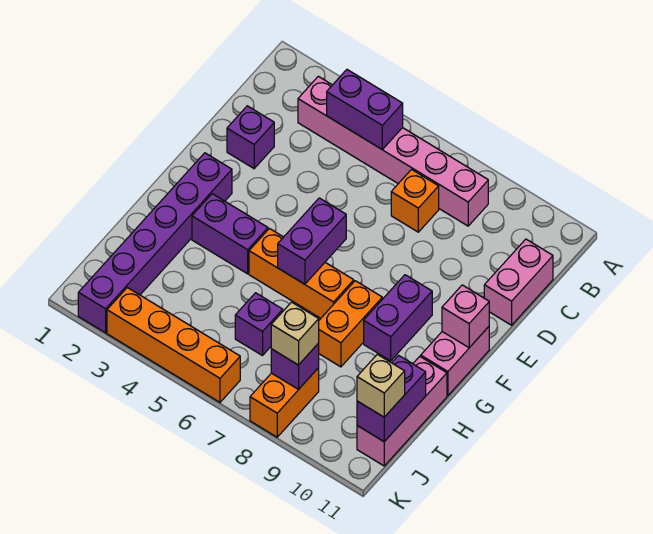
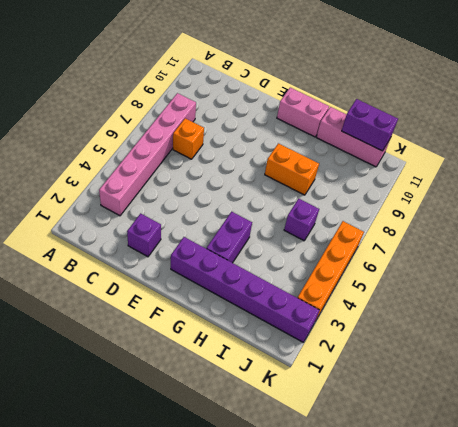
none -> pink brick C11:D11 level 1
none -> purple brick F9:G9 level 1
none -> orange brick G5:G7 level 1

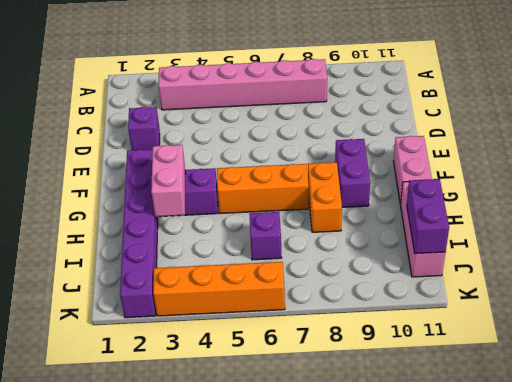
pink brick G3:H3 level 2 -> pink brick C11:D11 level 1
none -> orange brick C7 level 1
none -> orange brick J8:K8 level 1
none -> purple brick B4:B5 level 2

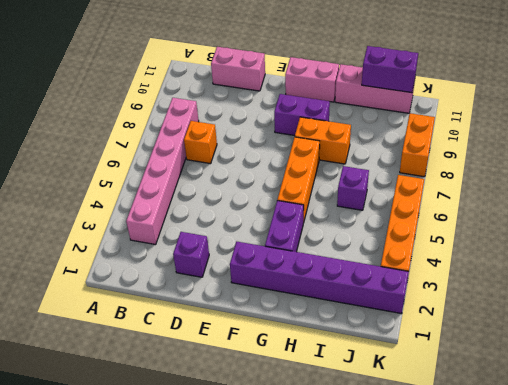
orange brick K8:K9 level 1 -> orange brick J8:K8 level 1
none -> purple brick B4:B5 level 2
none -> purple brick F6:G6 level 2
none -> pink brick F11 level 2

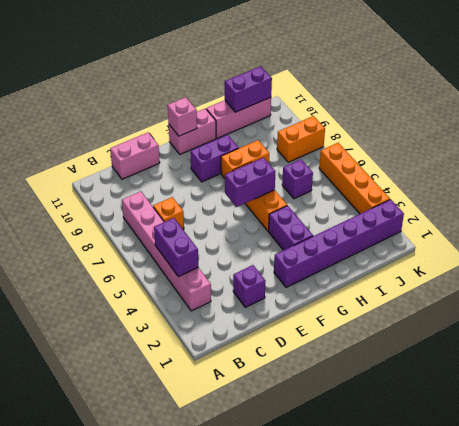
none -> purple brick J8 level 2
none -> tan brick J8 level 3
none -> tan brick J11 level 3

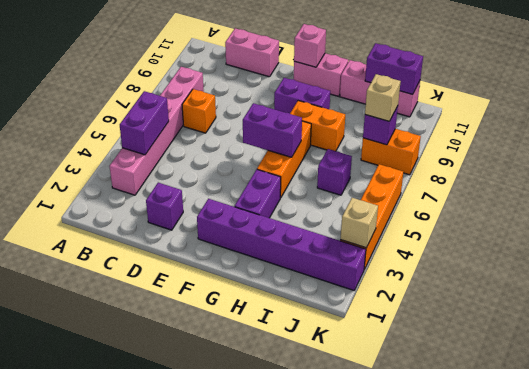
tan brick K3 level 2 -> tan brick J11 level 3

